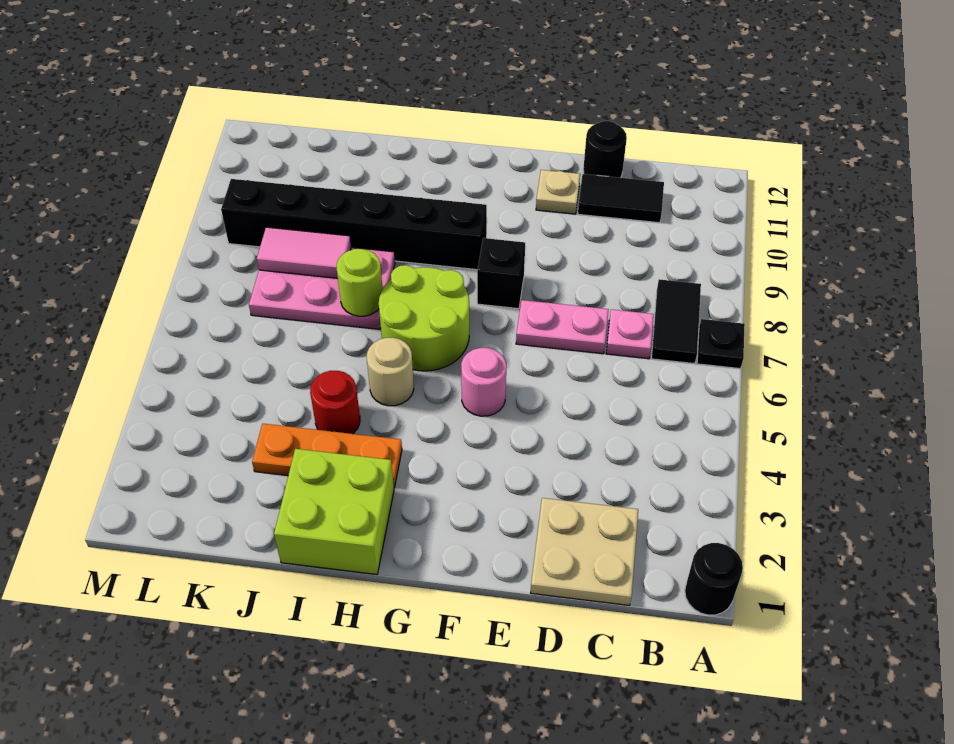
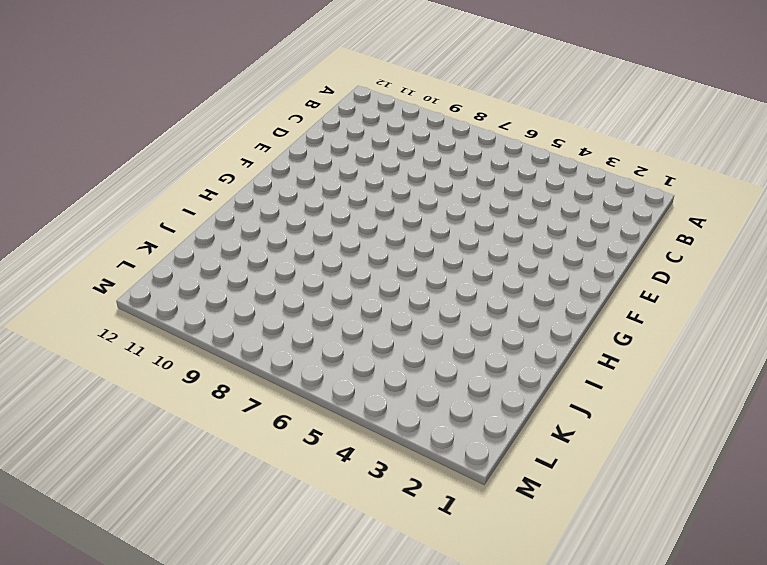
none -> black round brick A1 level 1
none -> black plate A7 level 1
none -> black tile B7:B8 level 1

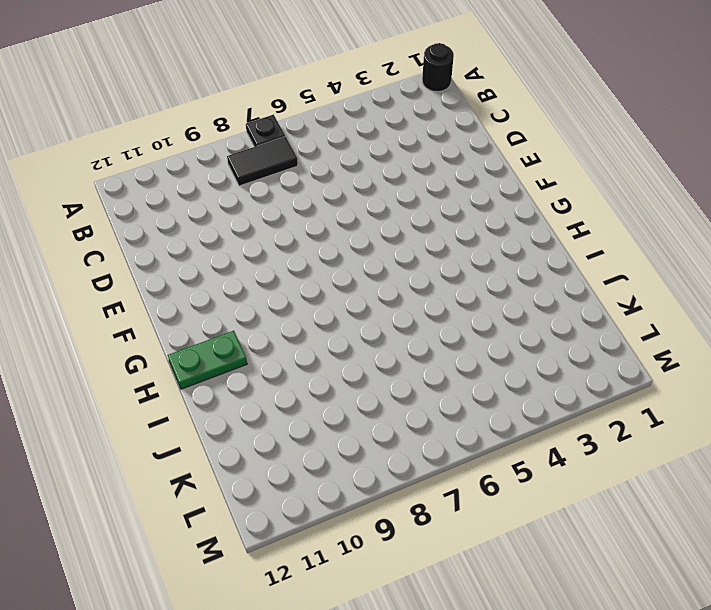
green plate H11:H12 level 1 -> none
none -> tan plate C1:D2 level 1
none -> pink plate C7 level 1
none -> black tile C11:D11 level 1

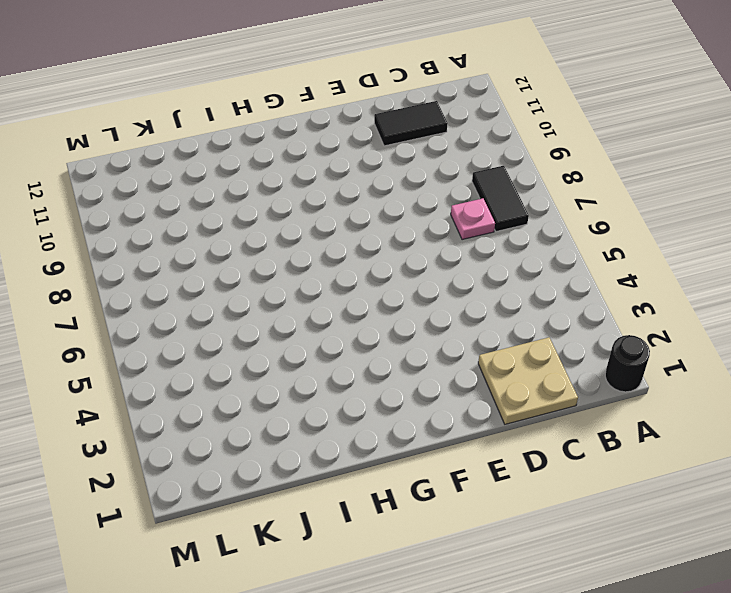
none -> black plate A7 level 1
none -> pink plate D7:E7 level 1
none -> black round brick D12 level 1

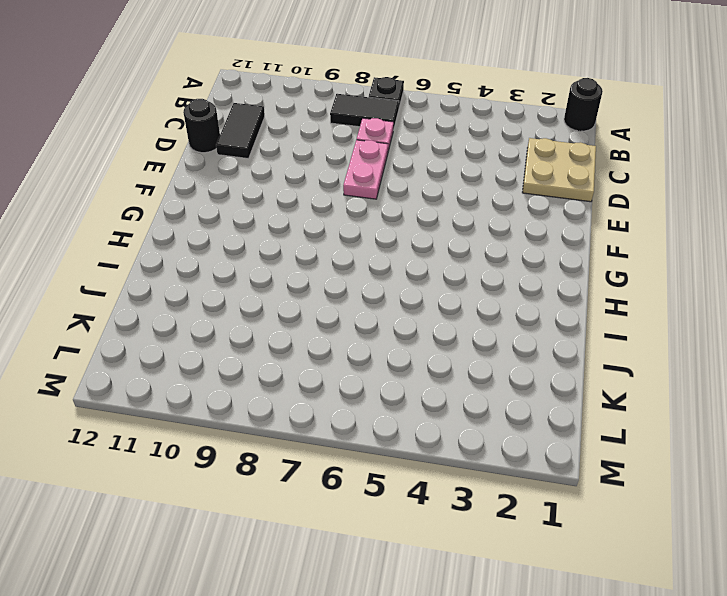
none -> tan plate E11 level 1
none -> pink round brick F5 level 1
none -> black brick F8 level 1

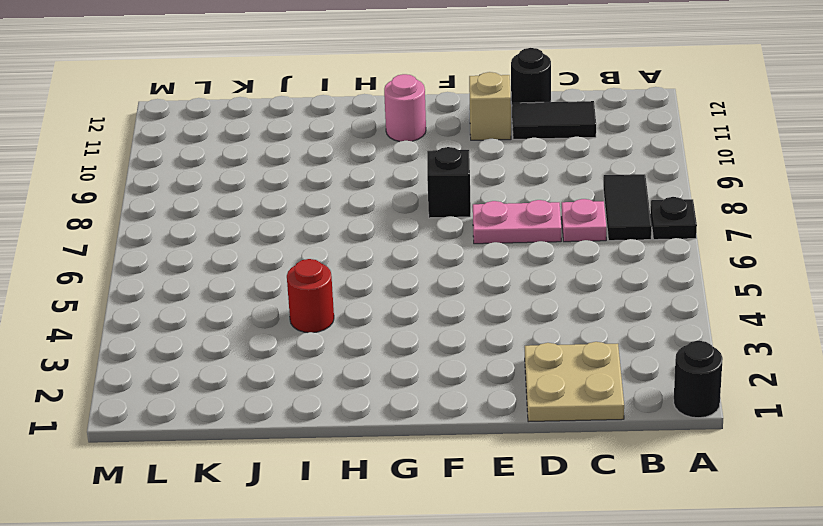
tan brick E11 level 1 -> tan plate E11 level 1
pink round brick G11 level 1 -> pink round brick F5 level 1
none -> lime round brick G6:H7 level 1
none -> black brick G9:L9 level 1
none -> lime brick H1:I2 level 1

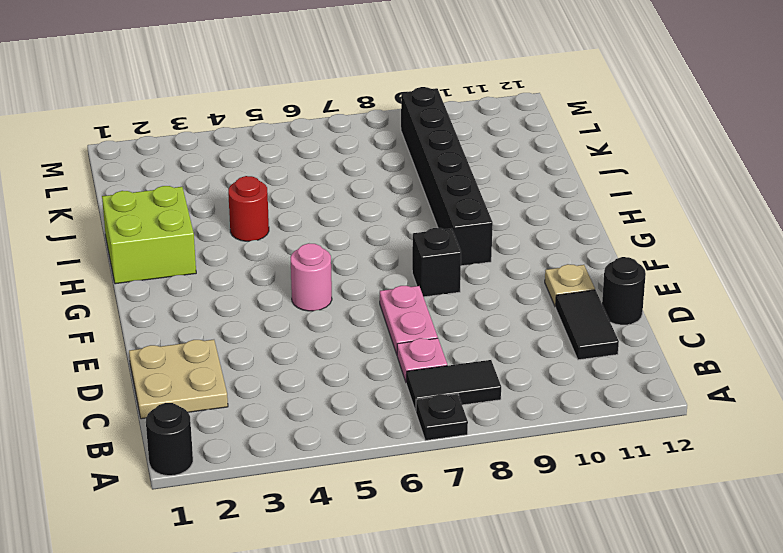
none -> lime round brick G6:H7 level 1
none -> orange plate H3:J3 level 1
none -> tan round brick H5 level 1

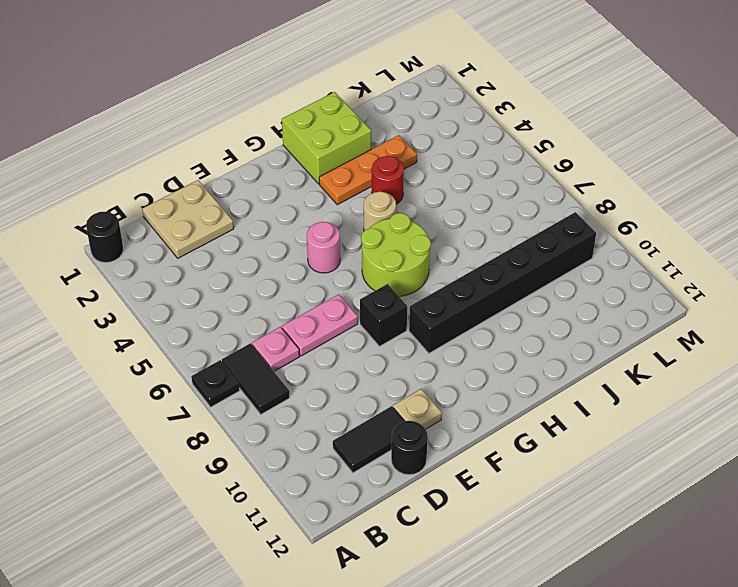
none -> pink plate I7:K8 level 1
none -> lime round brick I7 level 2
none -> pink tile J8:K8 level 2

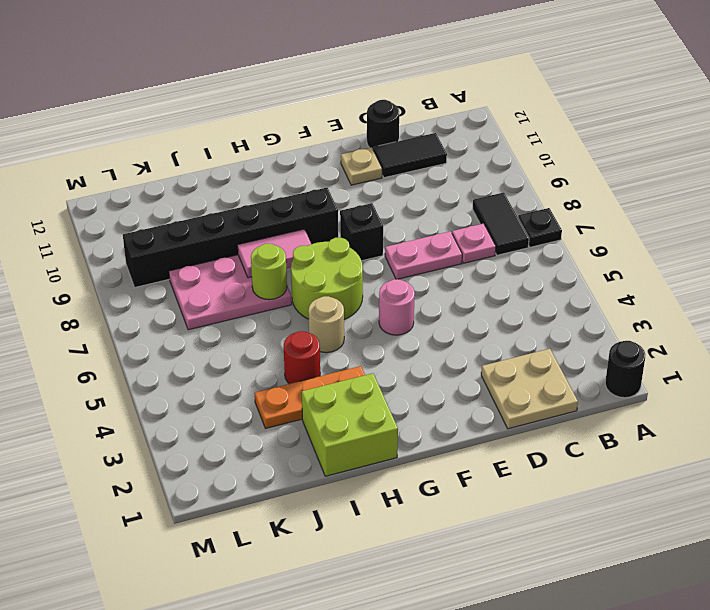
pink tile H8:I8 level 2 -> pink tile J8:K8 level 2

